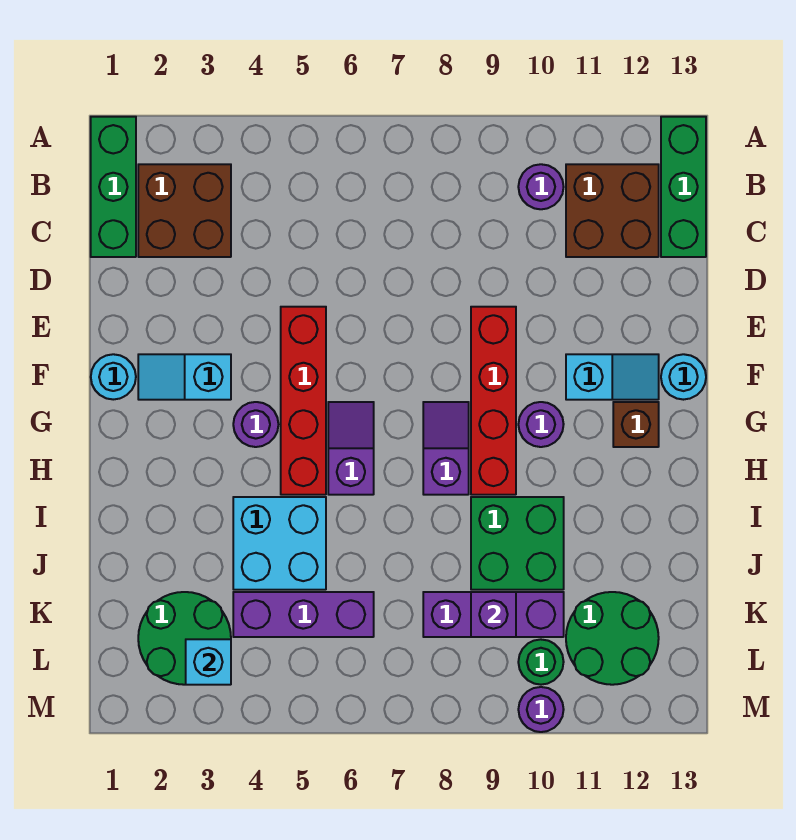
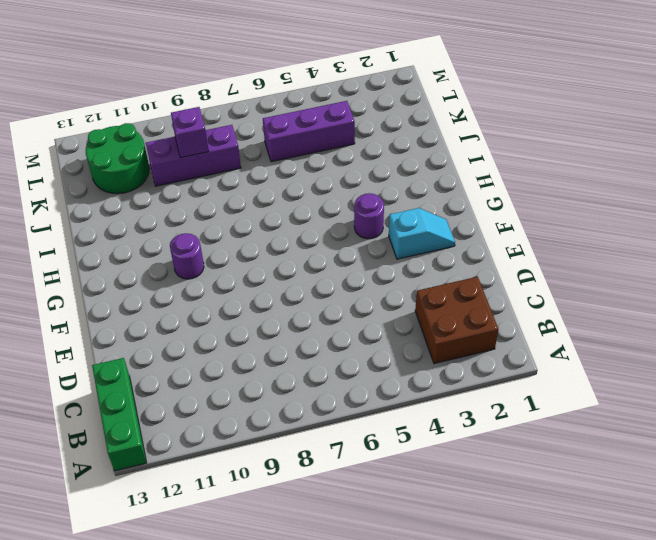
none -> green brick A1:C1 level 1
none -> purple round brick B10 level 1
none -> brown brick B11:C12 level 1

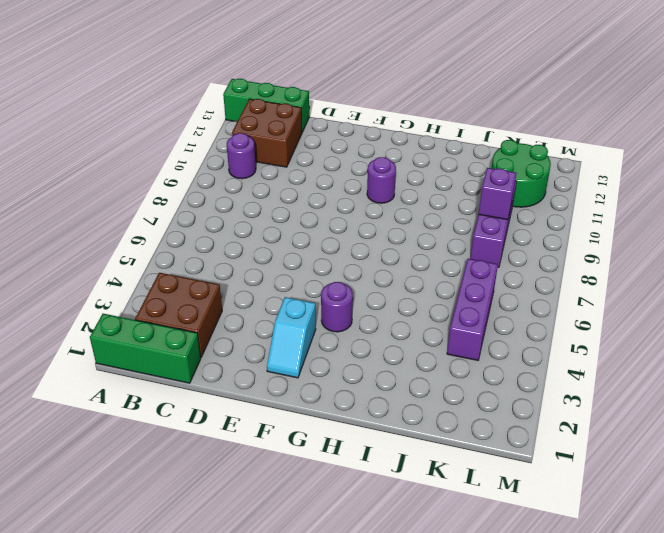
none -> red brick E5:H5 level 1
none -> red brick E9:H9 level 1
none -> cyan round brick F1 level 1

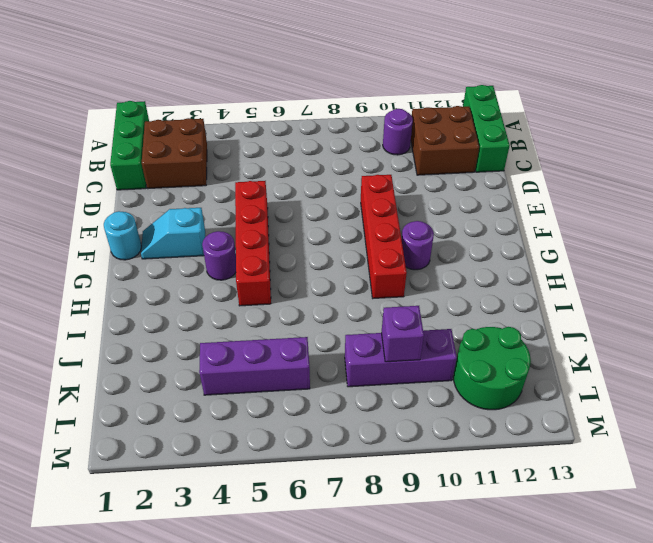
none -> cyan slope F11:F12 level 1 top 11
none -> cyan round brick F13 level 1
none -> purple slope G6:H6 level 1 top H

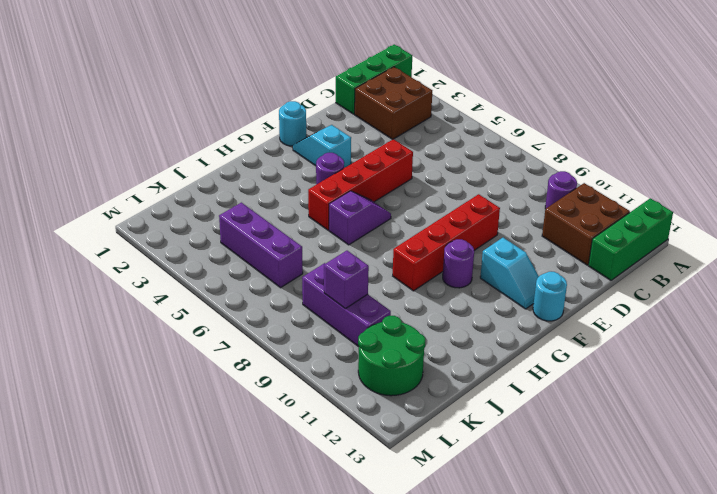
none -> purple slope G8:H8 level 1 top H
none -> brown brick G12 level 1
none -> cyan brick I4:J5 level 1

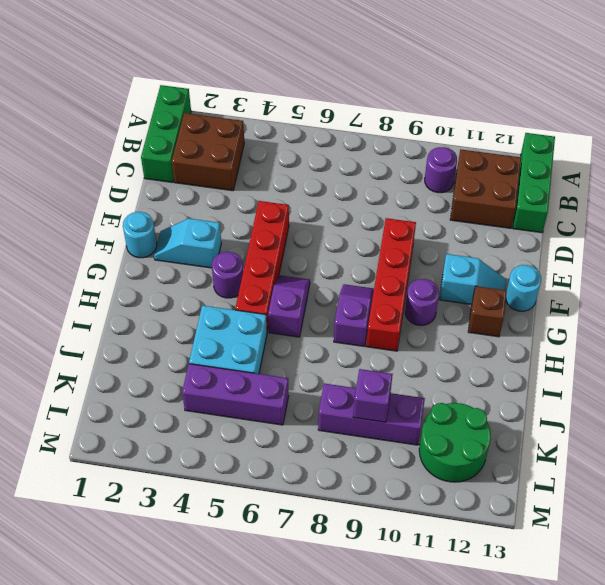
none -> green brick I9:J10 level 1
none -> green round brick K2:L3 level 1
none -> green round brick L10 level 1

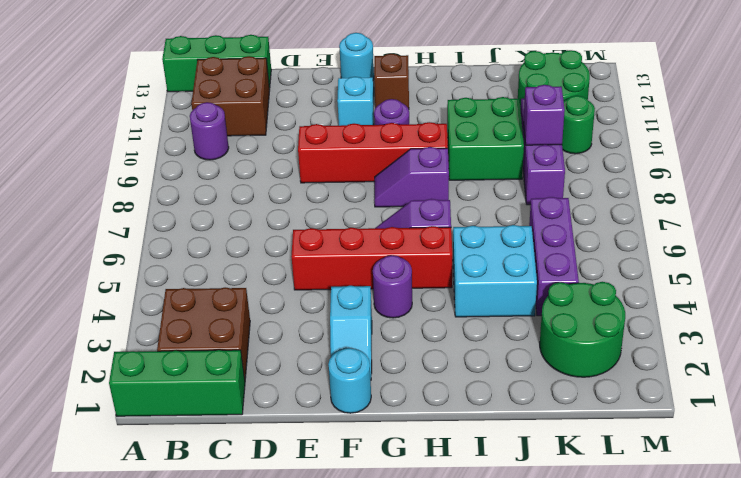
none -> purple round brick M10 level 1
none -> cyan brick L3 level 2

